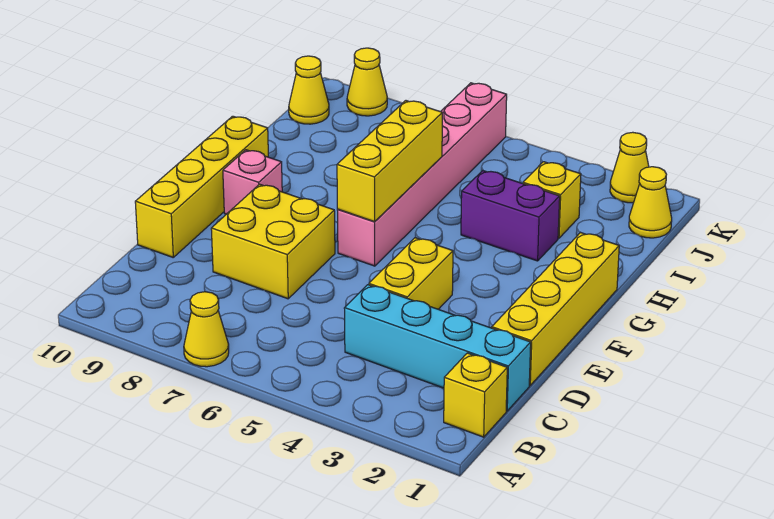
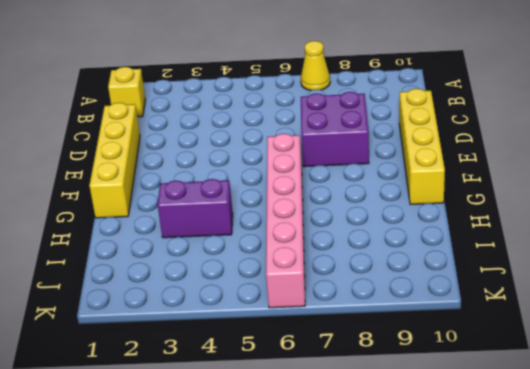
purple brick D7:E8 level 1 -> yellow brick D7:E8 level 1
none -> cyan brick C1:C4 level 1
none -> yellow brick D4:E4 level 1
none -> pink brick F9 level 1

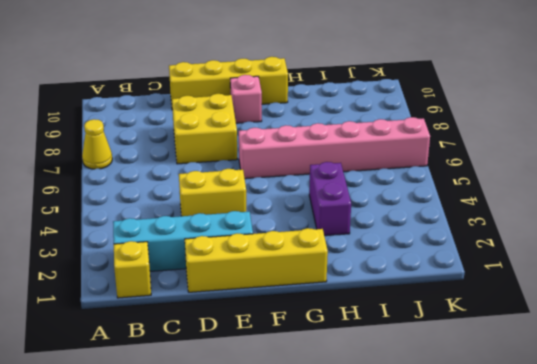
cyan brick B2:E2 level 1 -> cyan brick C1:C4 level 1
none -> yellow brick I3 level 1
none -> yellow cone J1 level 1
none -> yellow cone J10 level 1

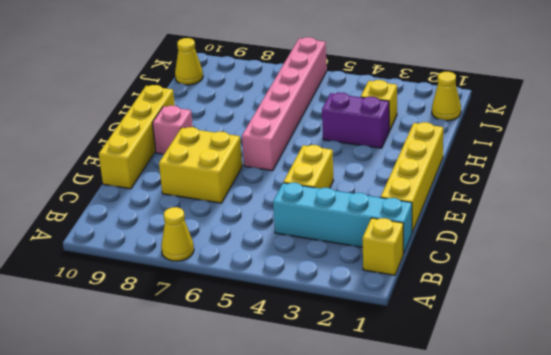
none -> yellow cone K2 level 1
none -> yellow cone K9 level 1
none -> yellow brick F6:H6 level 2

